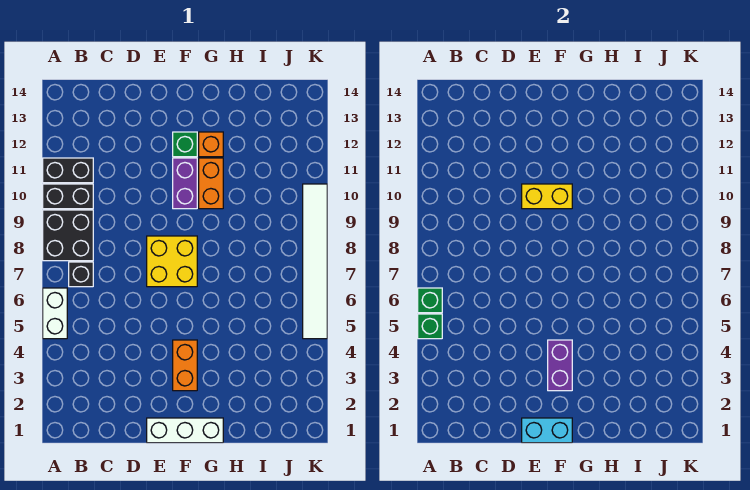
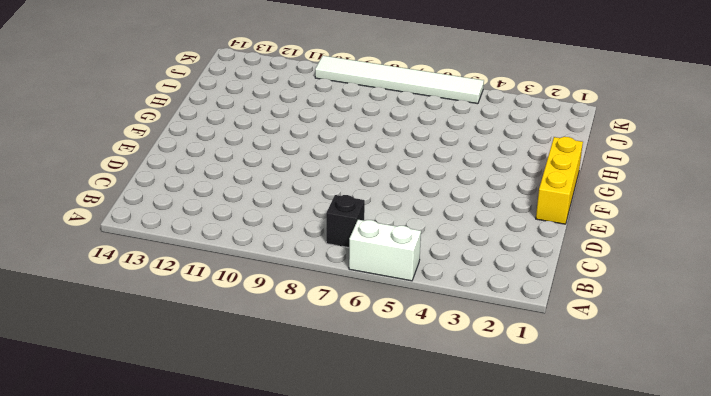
yellow brick E1:G1 level 1 -> white brick E1:G1 level 1
none -> black brick A8:B9 level 1
none -> black brick A10:B10 level 1
none -> black brick A11:B11 level 1

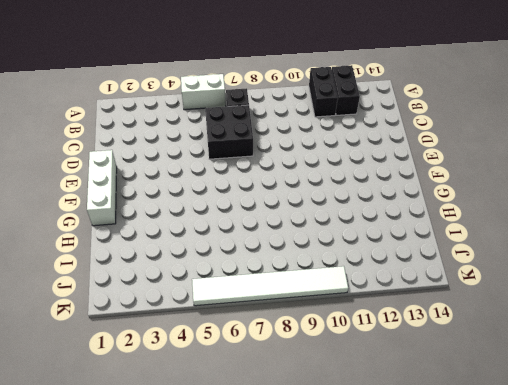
black brick A12:B12 level 1 -> black brick A10:B10 level 1
black brick C6:D7 level 1 -> black brick A8:B9 level 1
none -> yellow brick E7:F8 level 1
none -> orange brick F3:F4 level 1
none -> purple brick F10:F11 level 1

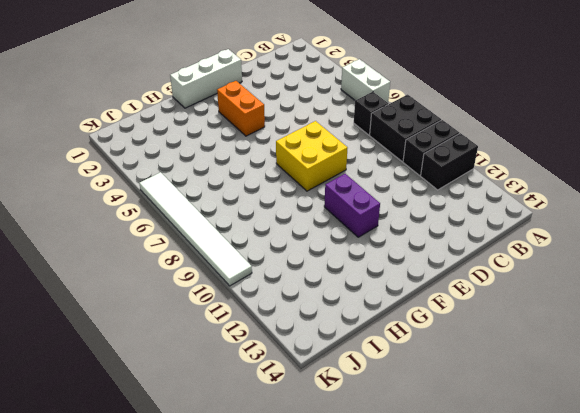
none -> green brick F12 level 1
none -> orange brick G10:G11 level 1
none -> orange brick G12 level 1

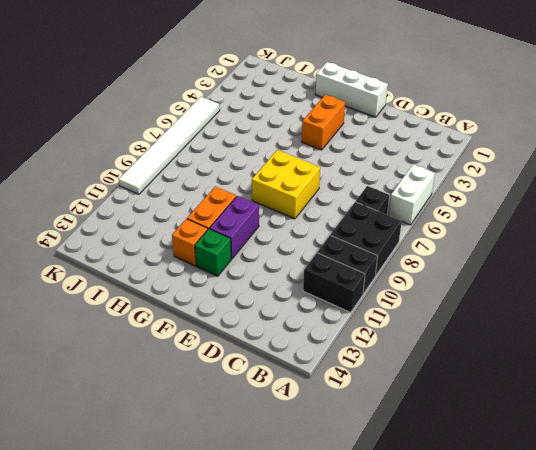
none -> green brick A5 level 2
none -> green brick A6 level 2
none -> cyan brick E1:F1 level 2

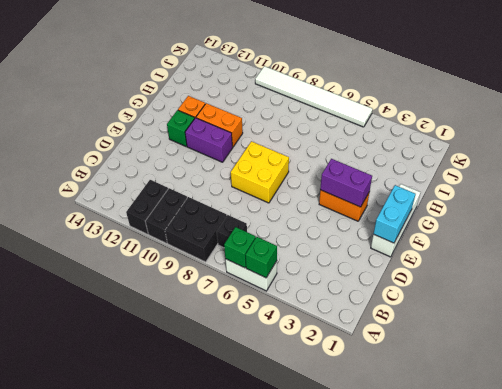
none -> yellow brick E10:F10 level 2

